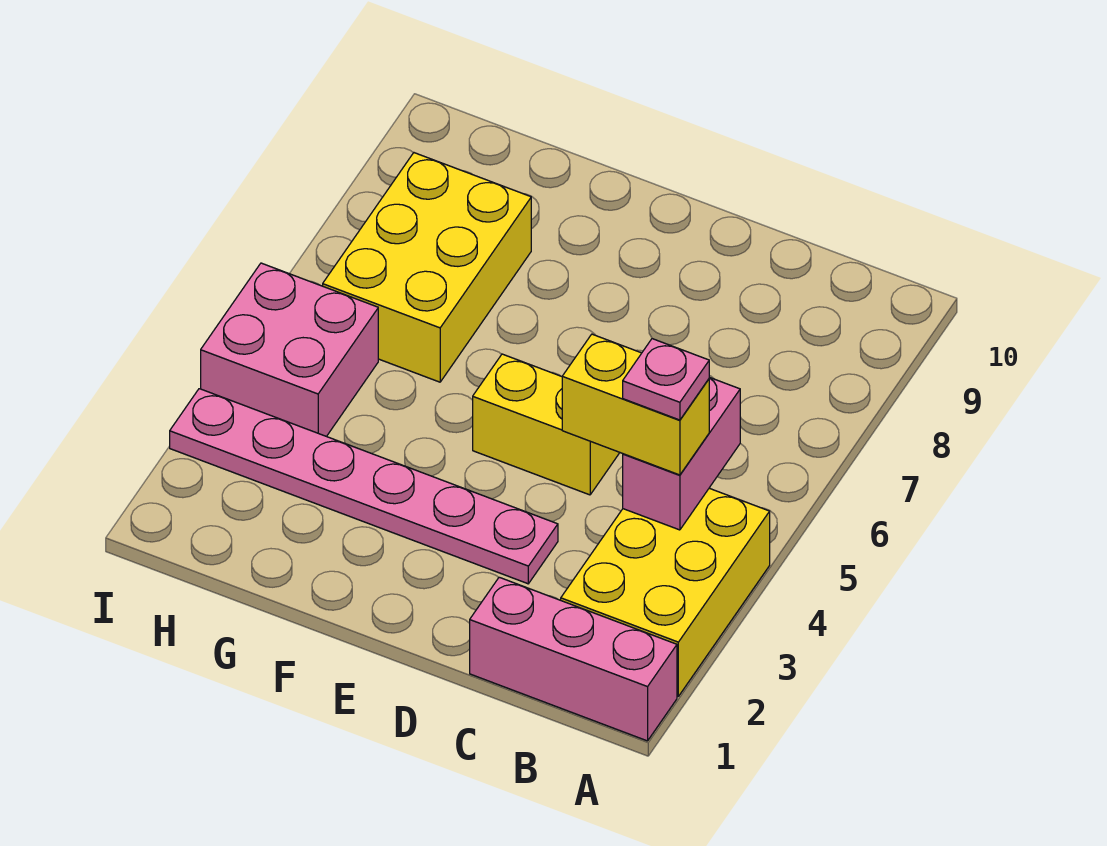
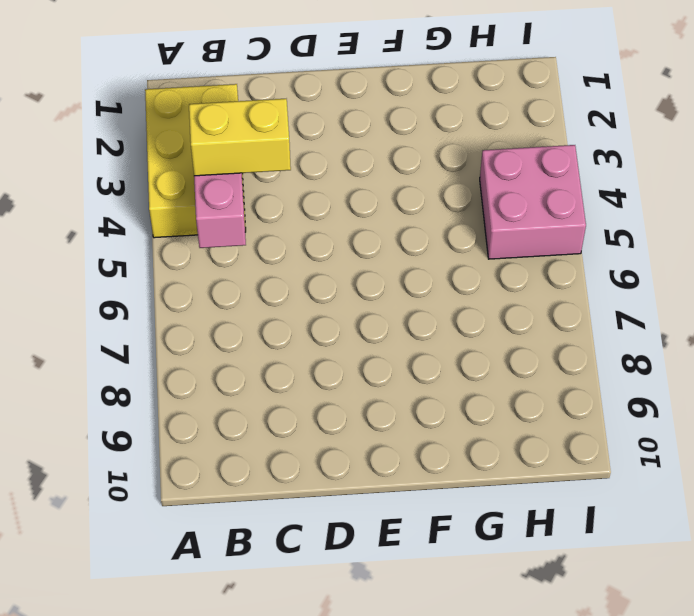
none -> pink brick A1:C1 level 1
none -> pink plate D3:I3 level 1

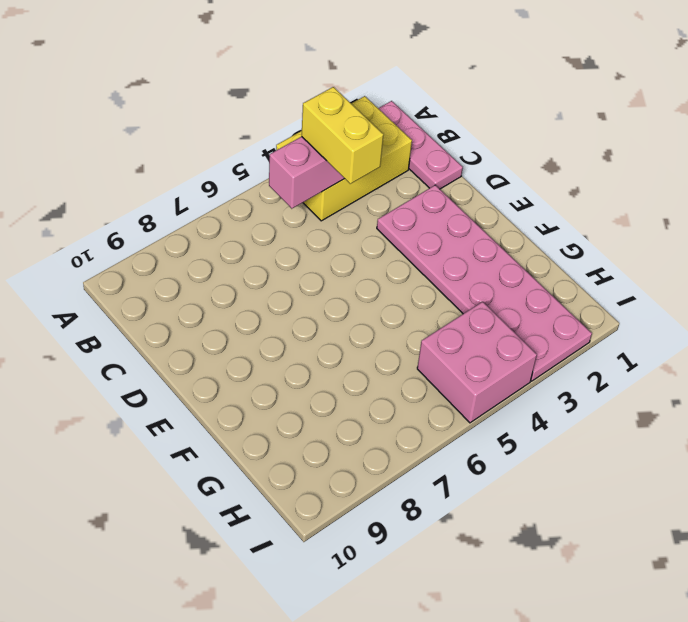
pink plate A1:C1 level 1 -> pink brick A1:C1 level 1
pink plate D2:I3 level 1 -> pink plate D3:I3 level 1
none -> yellow brick D5:E5 level 1
none -> yellow brick G6:H8 level 1

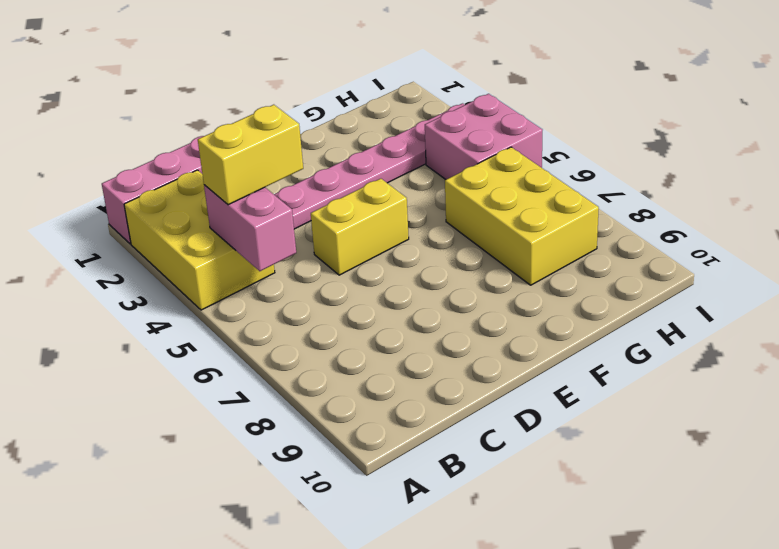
none -> pink plate B4 level 4

